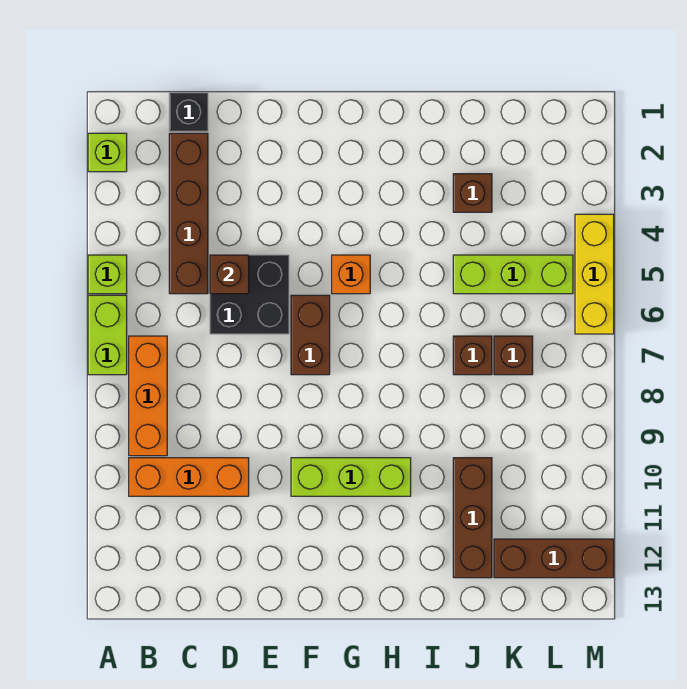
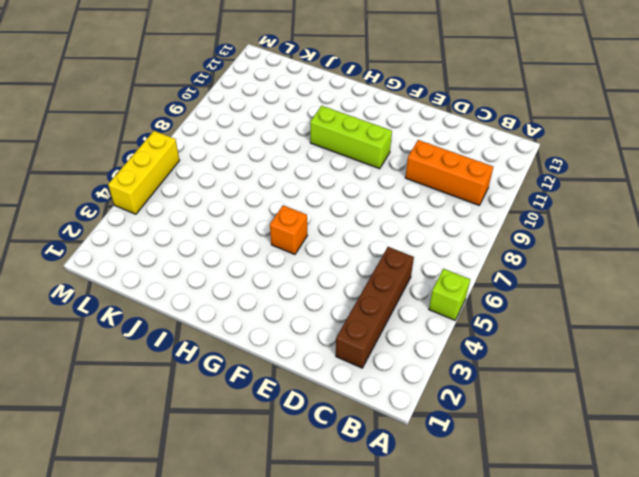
none -> lime brick A2 level 1
none -> lime brick A6:A7 level 1
none -> orange brick B7:B9 level 1

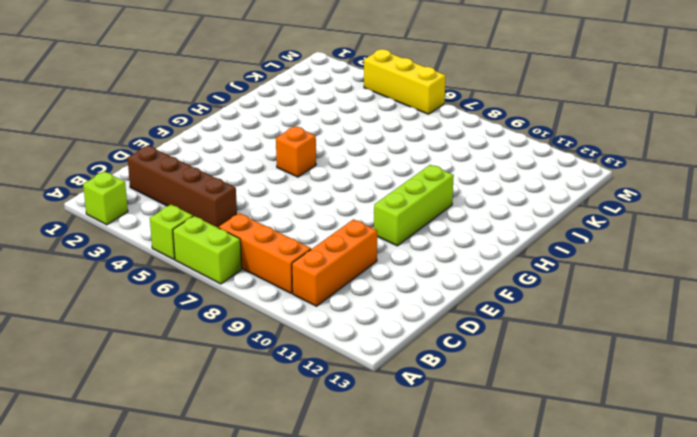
none -> black brick C1 level 1
none -> black brick D5:E6 level 1
none -> brown brick F6:F7 level 1

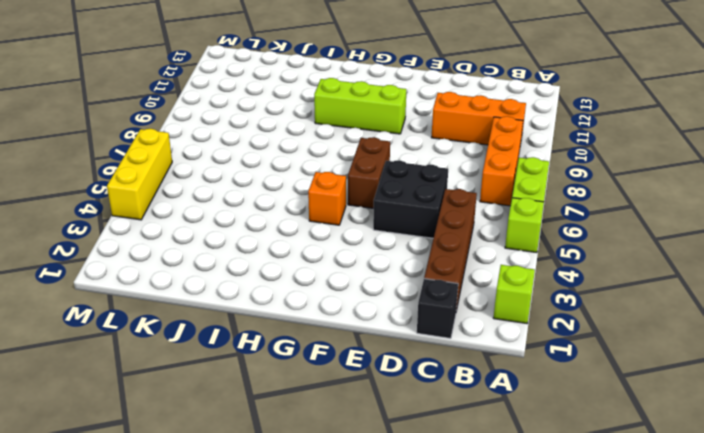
none -> brown brick J3 level 1
none -> lime brick J5:L5 level 1
none -> brown brick J7 level 1

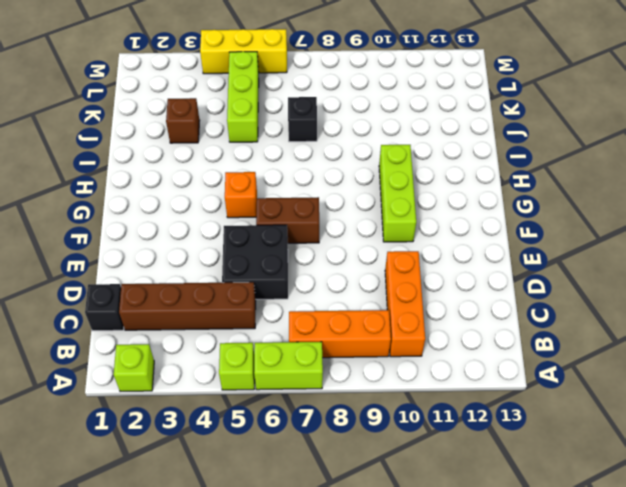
black brick J7 level 1 -> brown brick J7 level 1
none -> brown brick J10:J12 level 1
none -> brown brick K7 level 1
none -> brown brick K12:M12 level 1

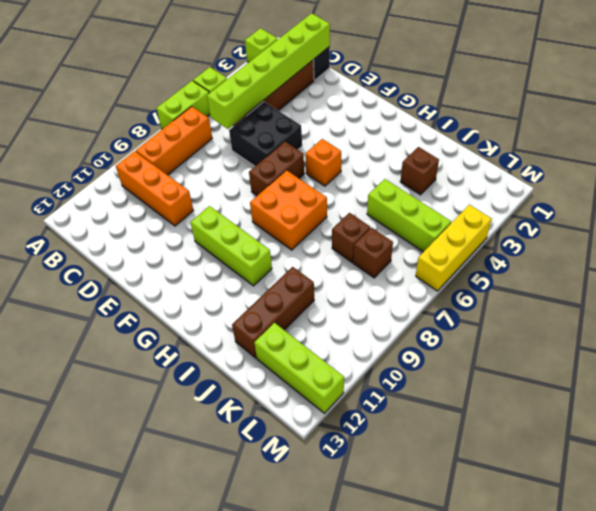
lime brick C1:C6 level 2 -> none
orange brick G7:H8 level 1 -> none
lime brick K12:M12 level 1 -> brown brick K12:M12 level 1
none -> brown brick D5 level 2

